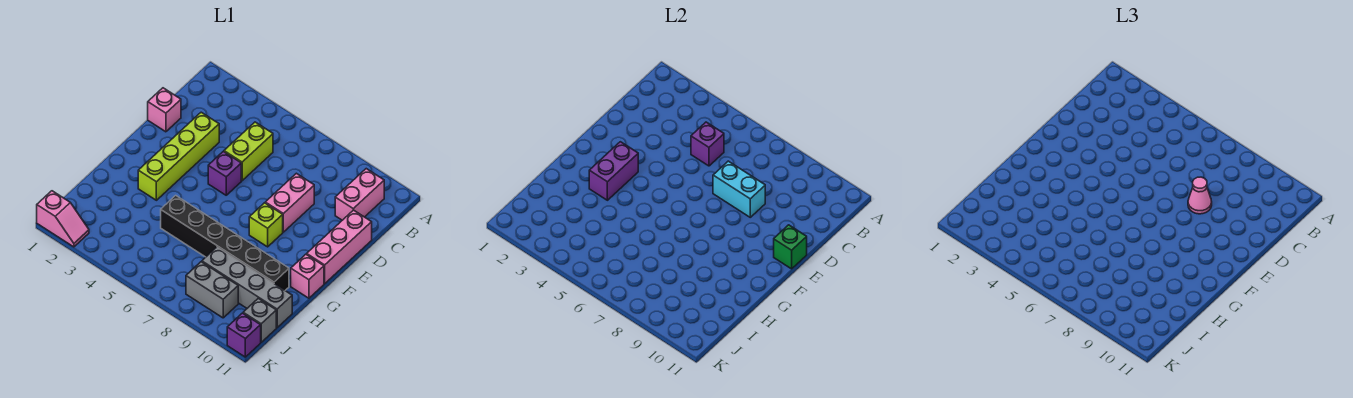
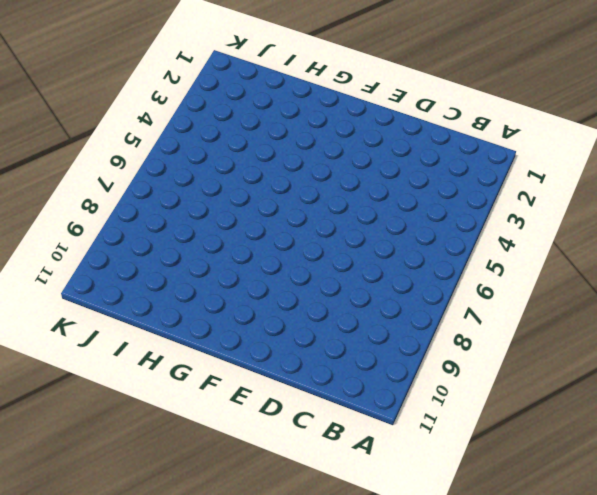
none -> pink brick B10:C10 level 1
none -> lime brick C5:D5 level 1
none -> pink brick D1 level 1

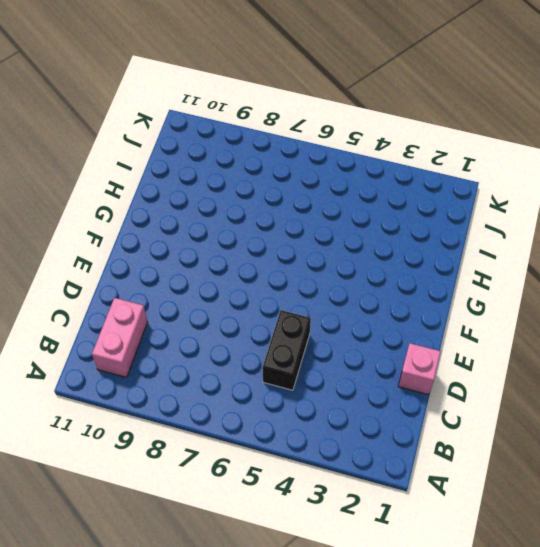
black brick C5:D5 level 1 -> lime brick C5:D5 level 1
none -> lime brick D3:G3 level 1
none -> pink brick D8:E8 level 1
none -> pink brick D11:F11 level 1

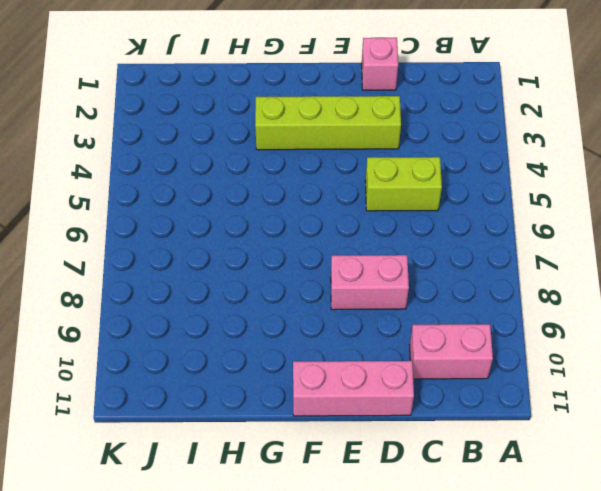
none -> purple brick E5 level 1
none -> lime brick F8 level 1
none -> pink brick G11 level 1

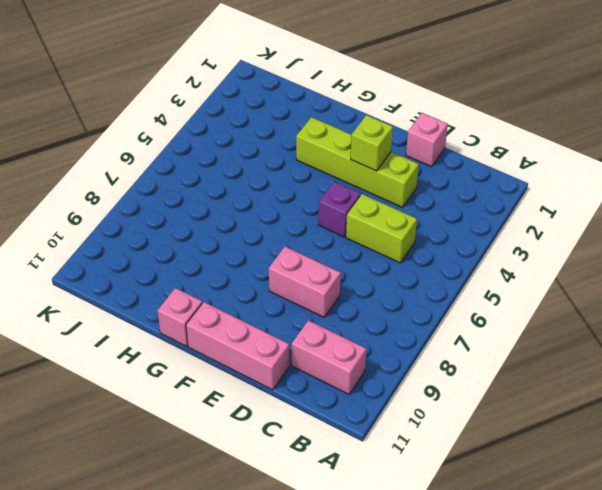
lime brick E3 level 2 -> lime brick F8 level 1
none -> black brick H5:H10 level 1
none -> grey brick I8:I11 level 1
none -> grey brick J8:J9 level 1

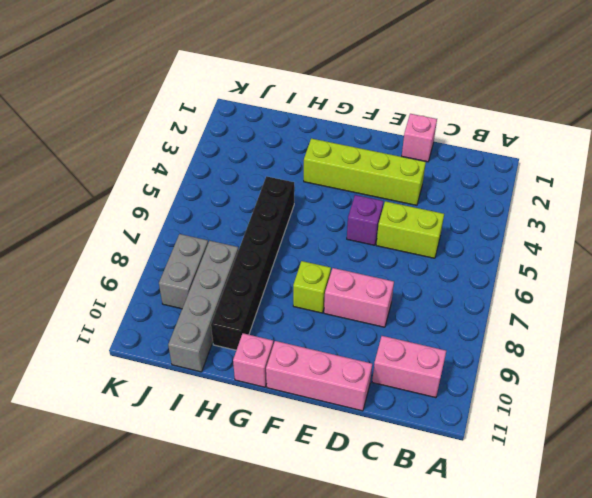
none -> grey brick J11 level 1
none -> pink slope K1:K2 level 1 top 1
none -> purple brick K11 level 1

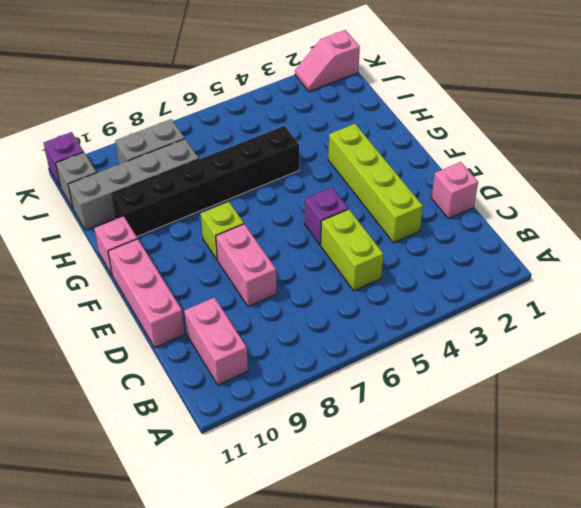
none -> purple brick C5 level 2
none -> cyan brick D7:D8 level 2
none -> green brick E11 level 2

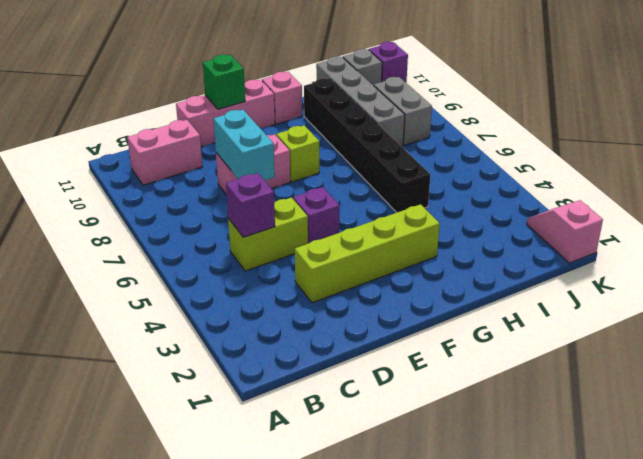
none -> pink brick D1 level 1
none -> purple brick F3:G3 level 2
none -> pink cone D8 level 3

